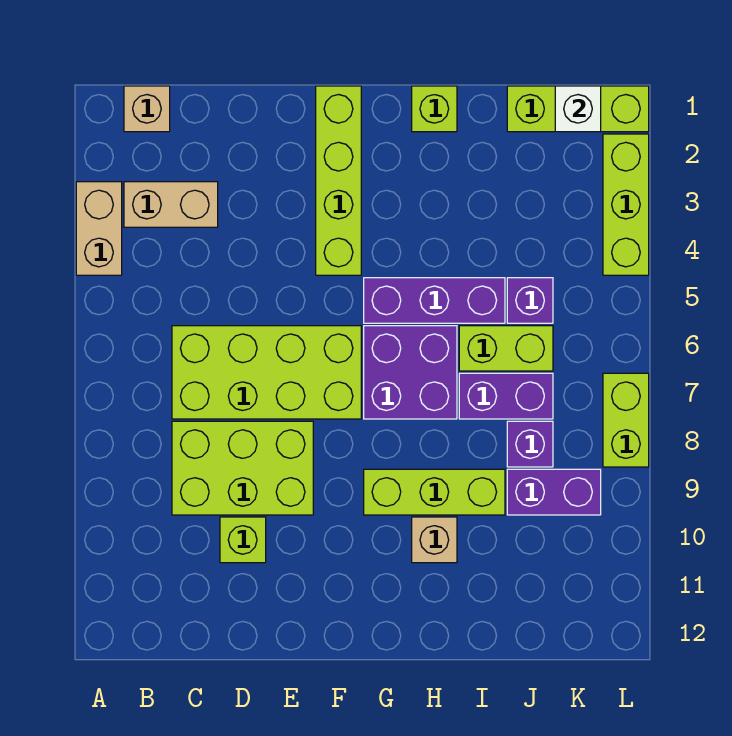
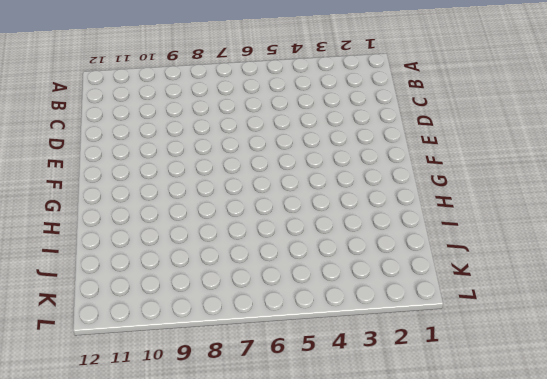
none -> tan brick A3:A4 level 1
none -> tan brick B1 level 1
none -> tan brick B3:C3 level 1

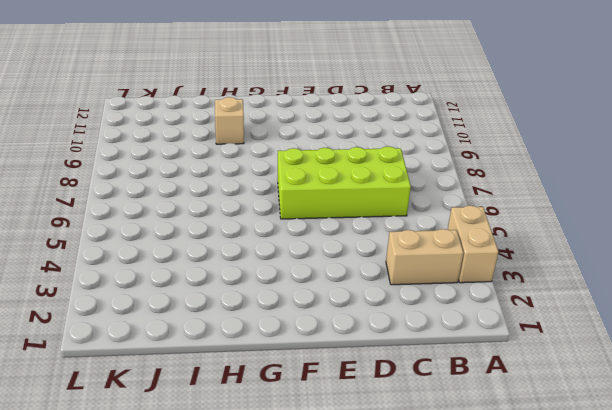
none -> tan brick B1 level 1
none -> lime brick C8:E9 level 1
none -> lime brick D10 level 1

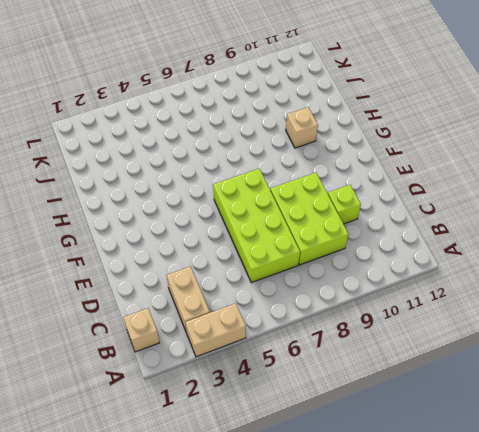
none -> lime brick F1:F4 level 1
none -> purple brick G5:I5 level 1
none -> purple brick G6:H7 level 1

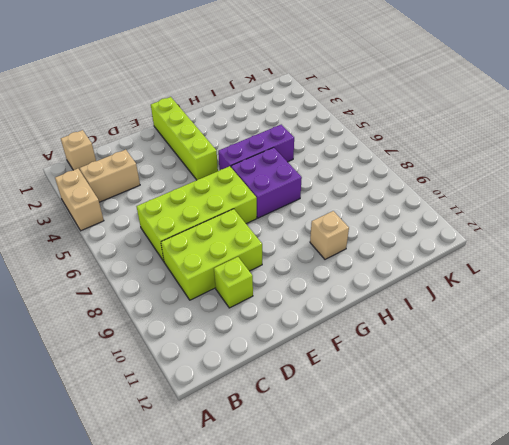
none -> lime brick G9:I9 level 1
none -> lime brick H1 level 1
none -> lime brick I6:J6 level 1

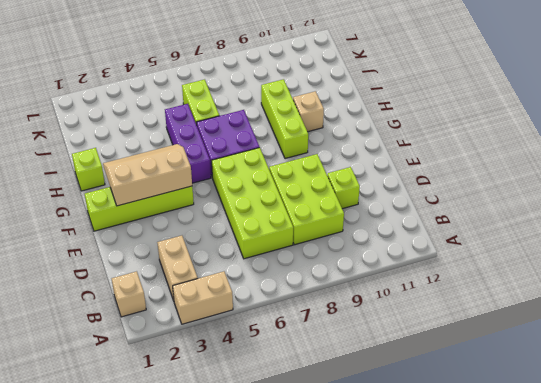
tan slope F2:G4 level 2 top F -> none
none -> purple brick I7:J7 level 1
none -> lime brick J1:L1 level 1
none -> purple brick J5 level 1

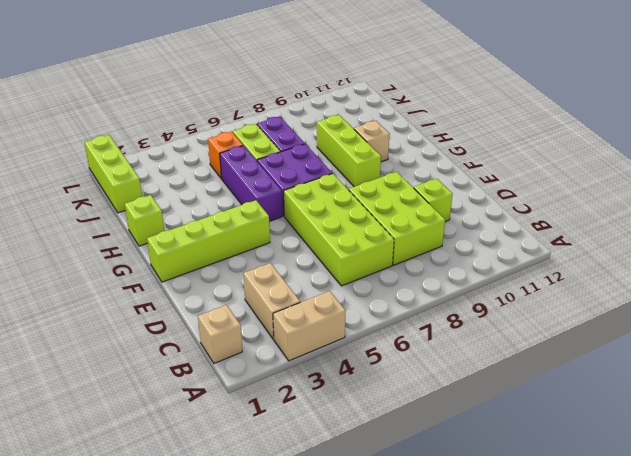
orange brick J5 level 1 -> purple brick J5 level 1
none -> purple brick J8 level 1
none -> purple brick J9:K9 level 1
none -> lime brick L2:L4 level 1

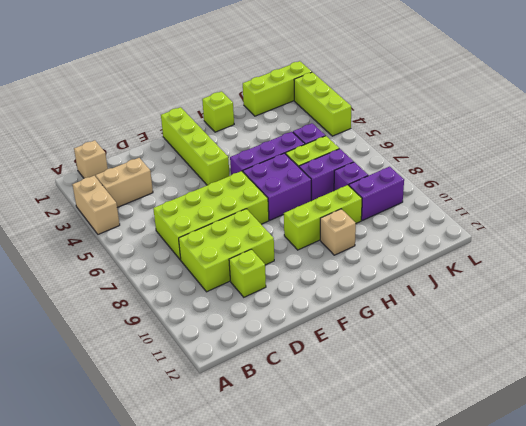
none -> lime brick L7:L8 level 1
none -> white brick K1 level 2

